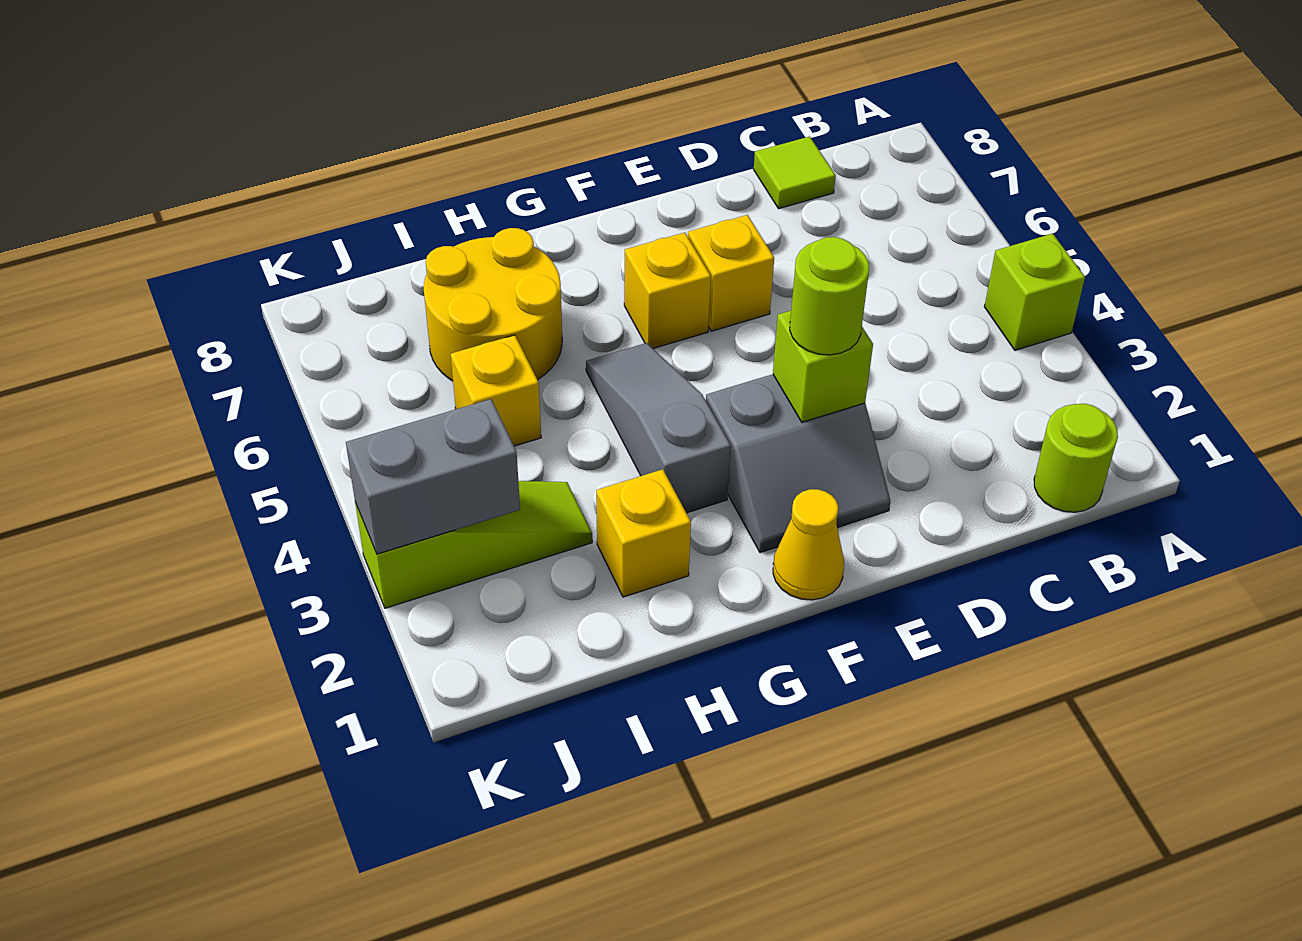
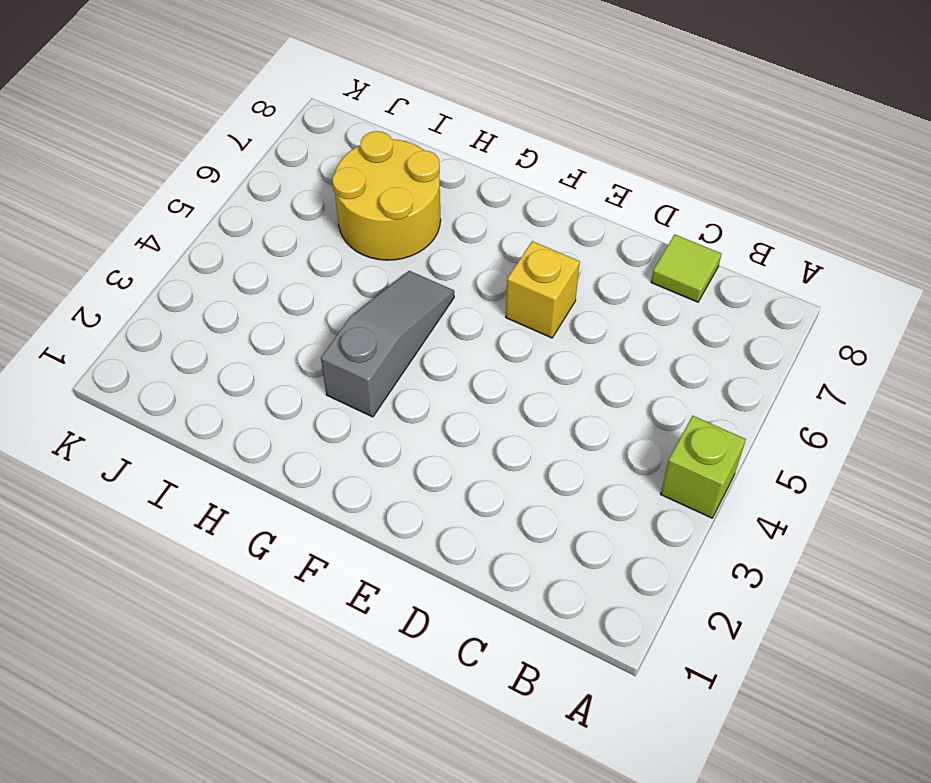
none -> lime round brick B1 level 1
none -> grey slope E2:F3 level 1 top 3
none -> yellow cone F1 level 1

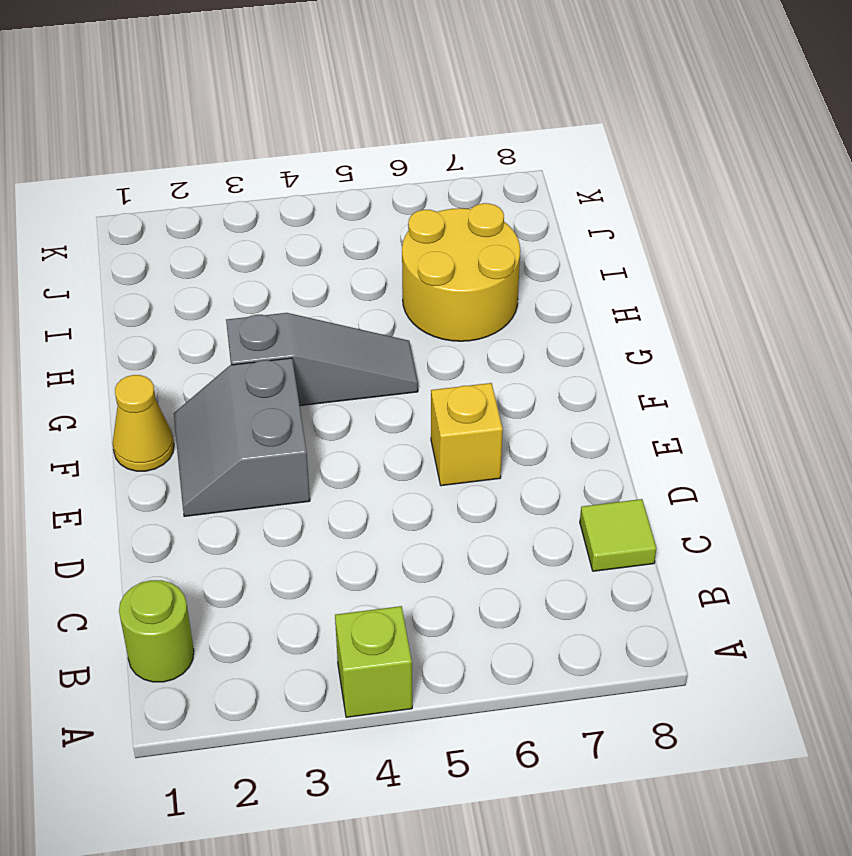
none -> yellow brick F6 level 1
none -> yellow brick H2 level 1
none -> lime slope I3:K3 level 1 top K

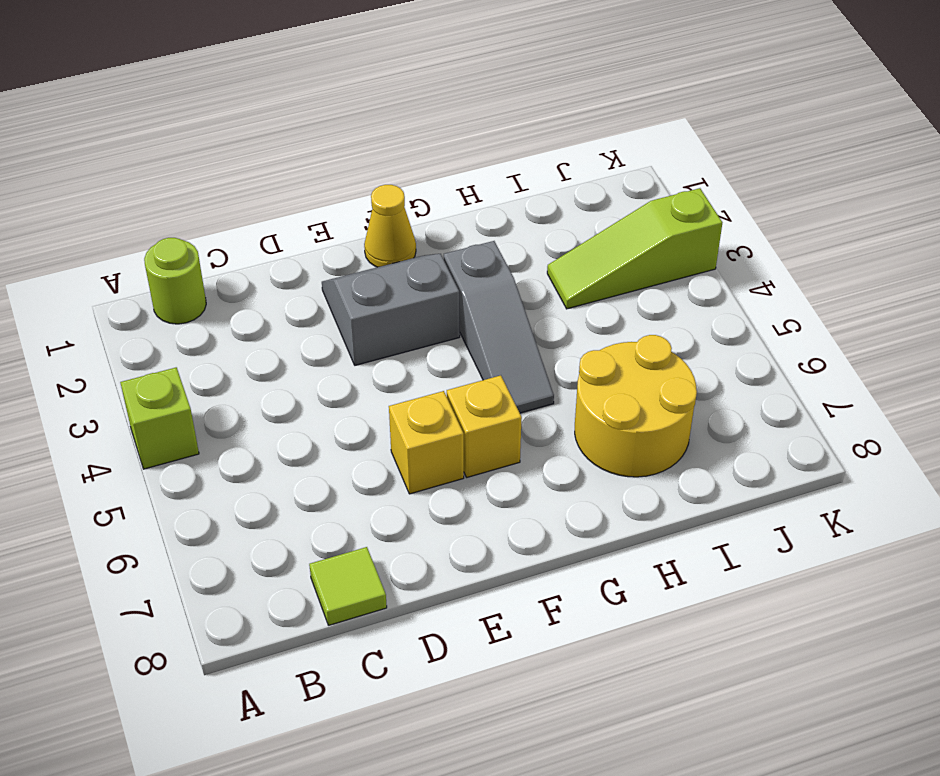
none -> yellow brick H2 level 1
none -> yellow brick I5 level 1
none -> lime brick E3 level 2

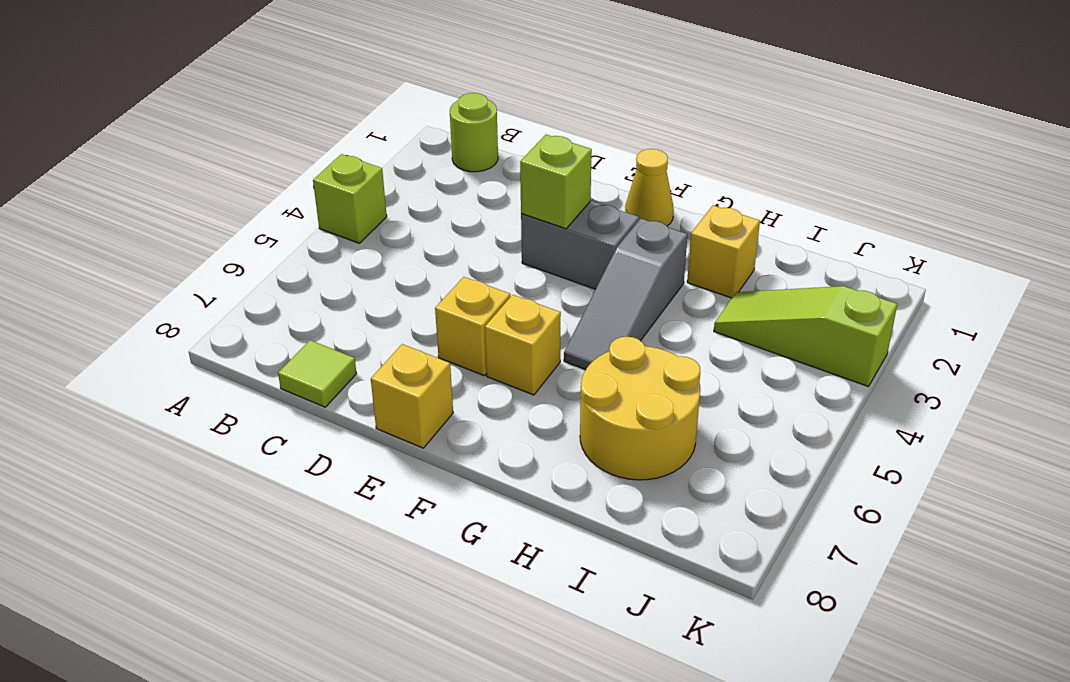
yellow brick E8 level 1 -> yellow brick I5 level 1
none -> grey brick J3:K3 level 2
none -> lime round brick E3 level 3

